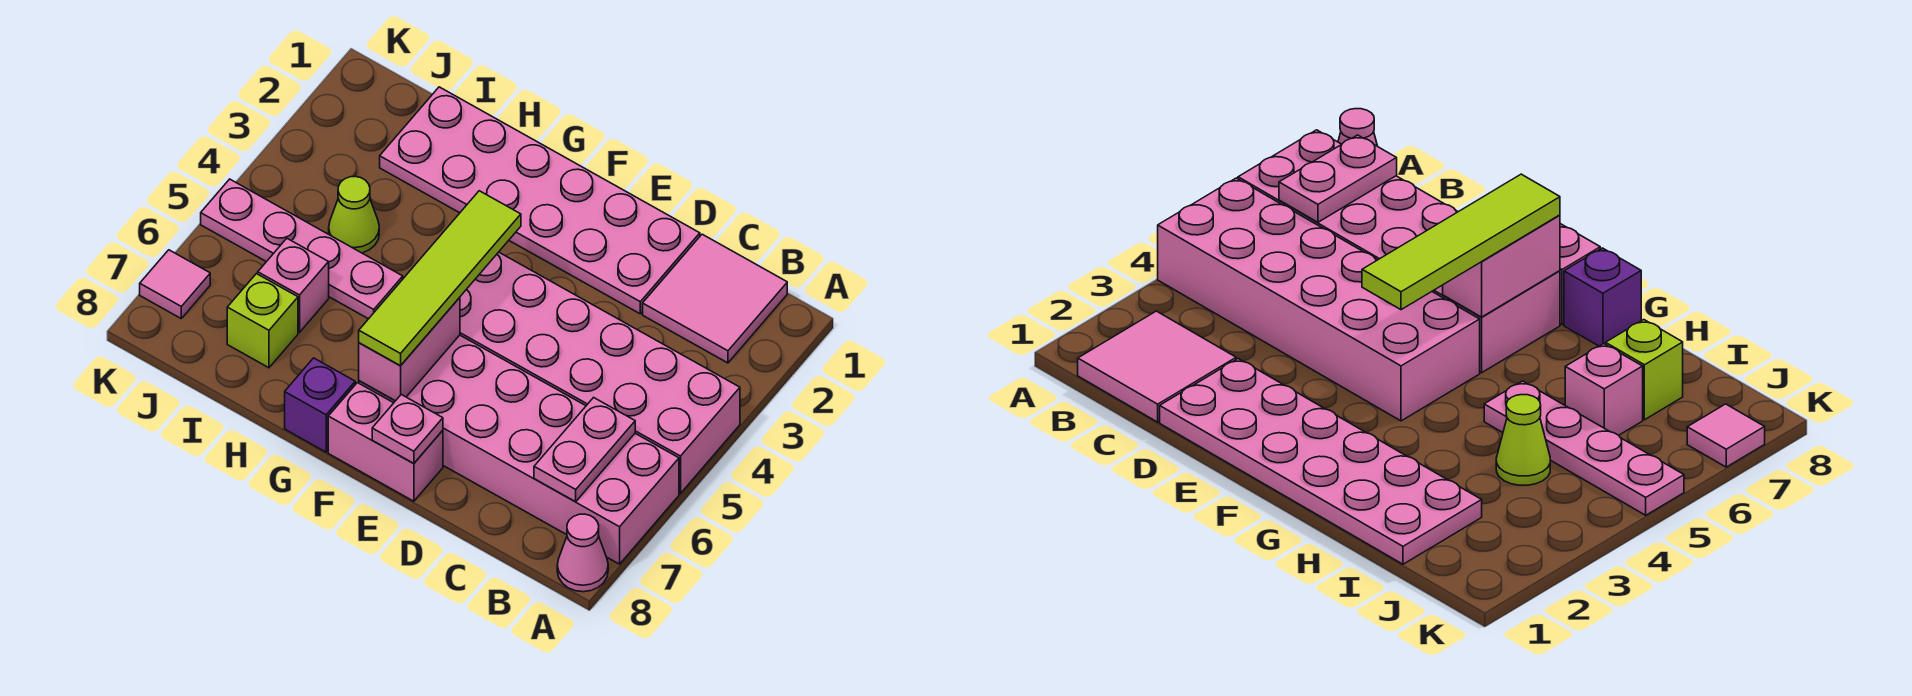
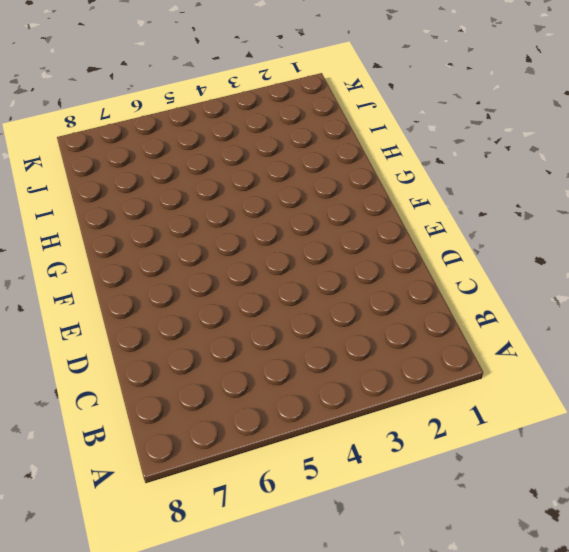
none -> pink brick A4:F5 level 1
none -> pink brick A6:F7 level 1
none -> pink cone A8 level 1

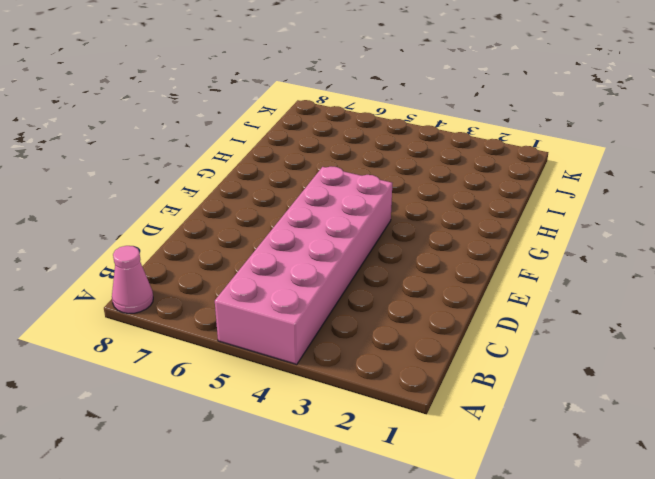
none -> pink brick A6:F7 level 1
none -> pink tile B1:C2 level 1
none -> pink plate D1:I2 level 1

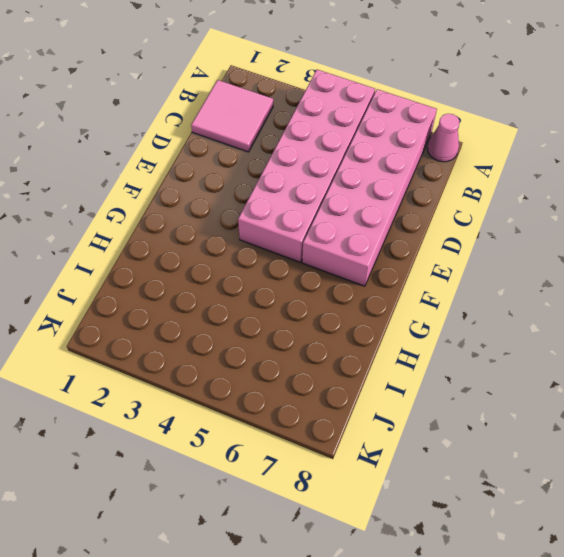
none -> pink plate D1:I2 level 1
none -> pink brick E8:F8 level 1
none -> purple brick G8 level 1

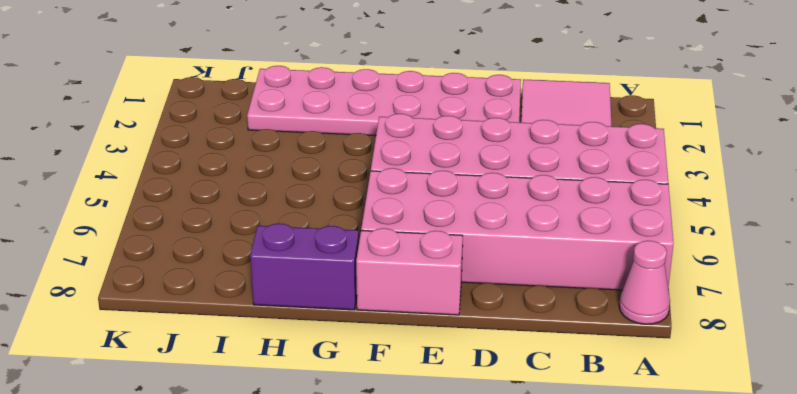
purple brick G8:H8 level 1 -> purple brick G8 level 1
none -> pink plate H5:K5 level 1
none -> lime cone I4 level 1
none -> pink brick I6 level 1

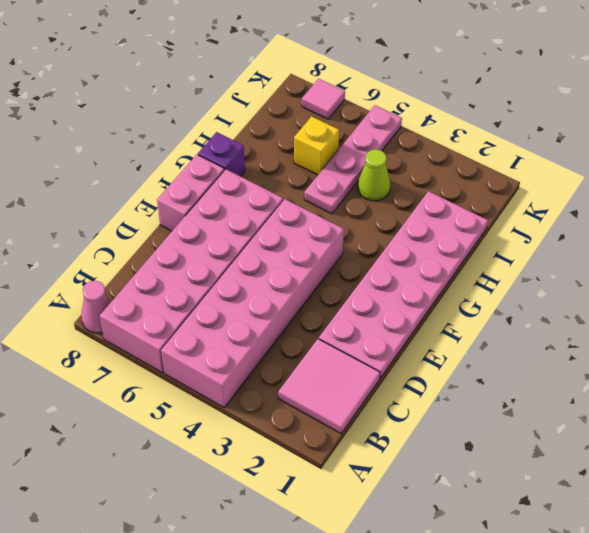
yellow brick I6 level 1 -> pink brick I6 level 1
none -> lime brick I7 level 1
none -> pink plate B6:B7 level 2
none -> pink plate E8 level 2

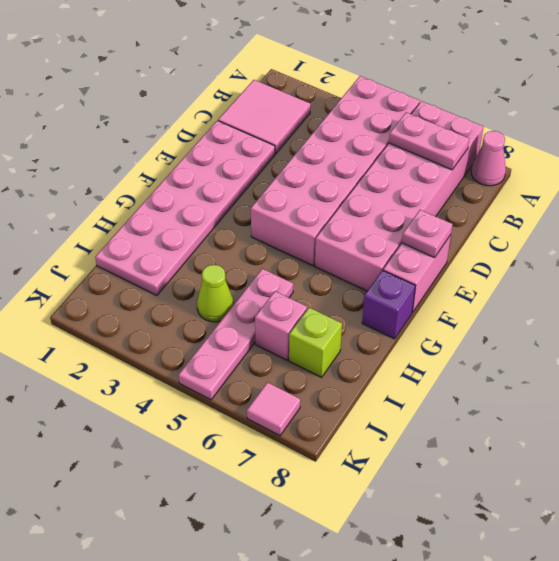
none -> pink brick F6:F7 level 2
none -> lime tile F4:F7 level 3

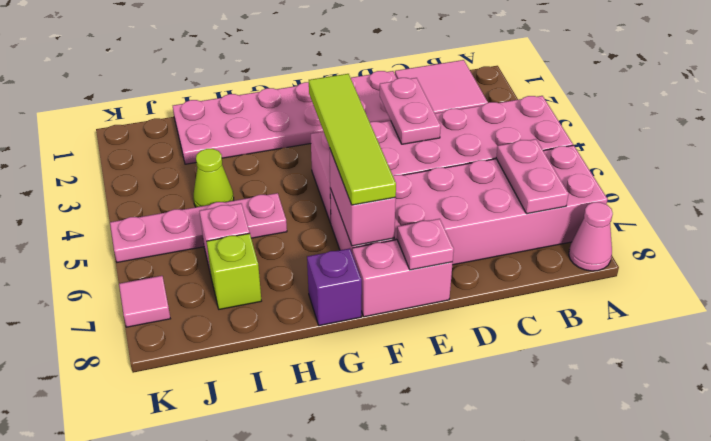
pink plate D3:D4 level 2 -> none

